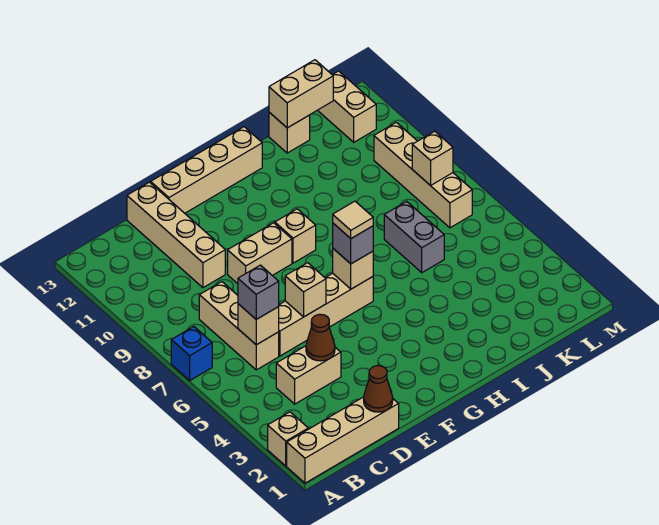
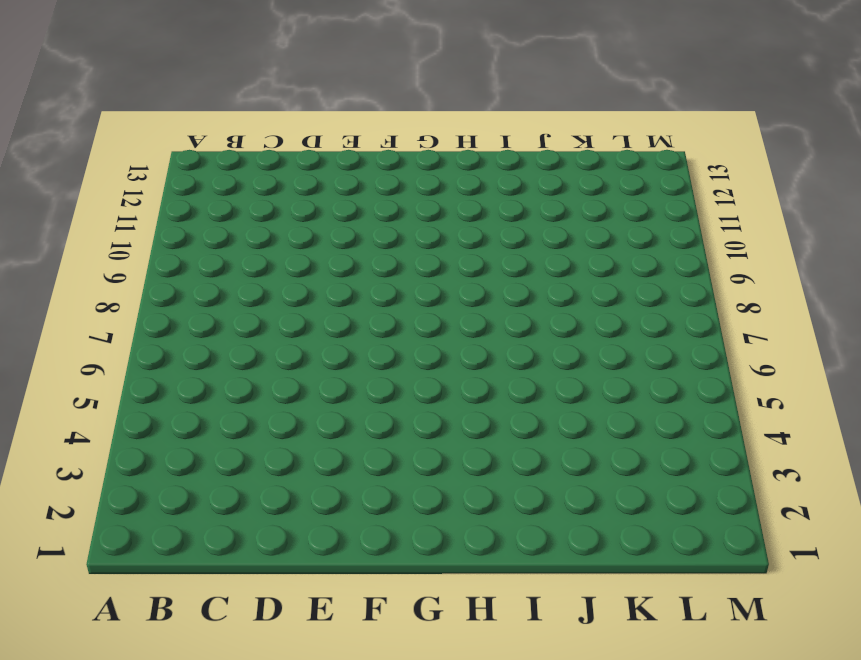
none -> tan brick A1:D1 level 1
none -> tan brick A2 level 1
none -> blue brick A7 level 1

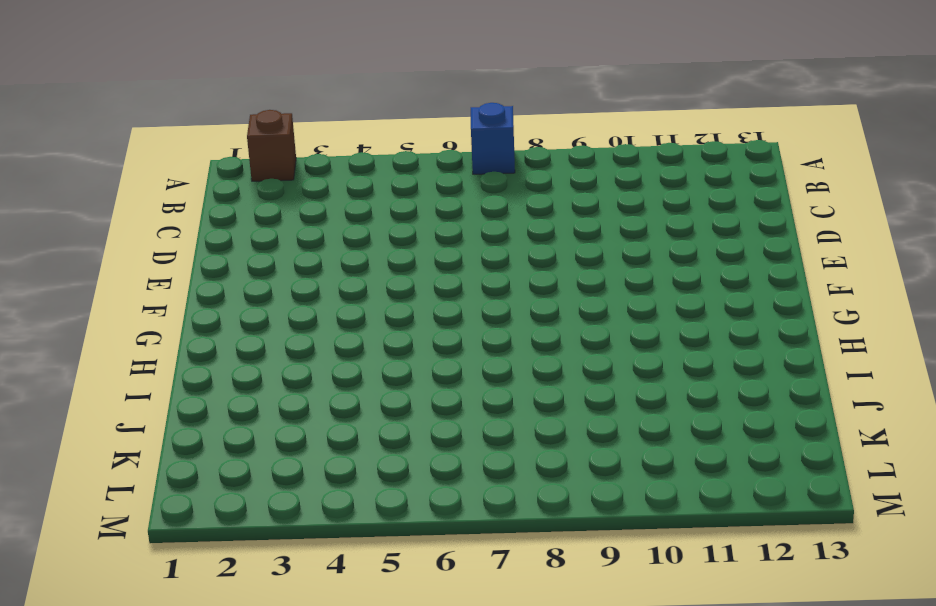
brown brick A2 level 1 -> tan brick A2 level 1
none -> tan brick A1:D1 level 1
none -> tan brick C4:D4 level 1
none -> tan brick C6:C8 level 1

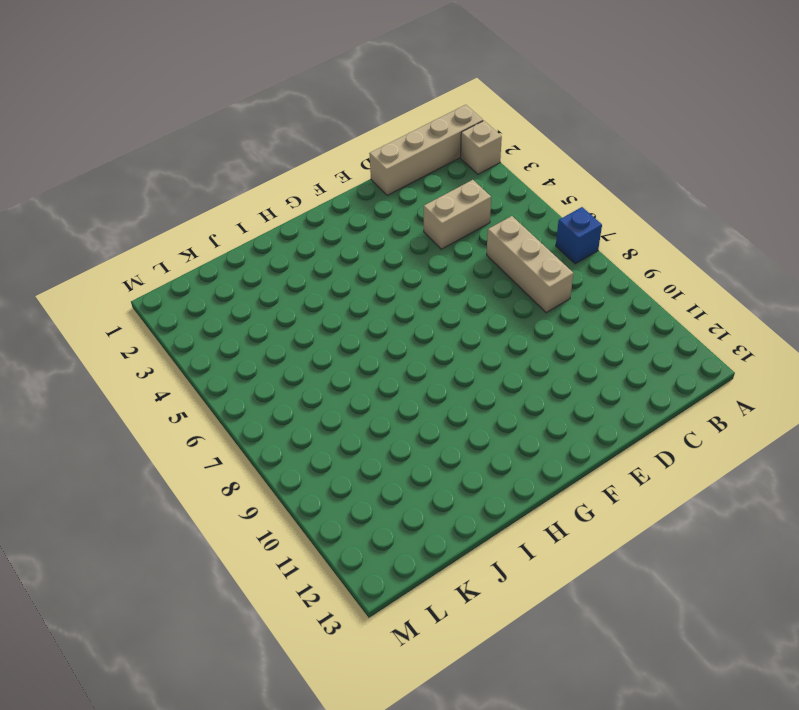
none -> tan brick D6:G6 level 1
none -> tan brick D10:D13 level 1
none -> tan brick E9:F9 level 1

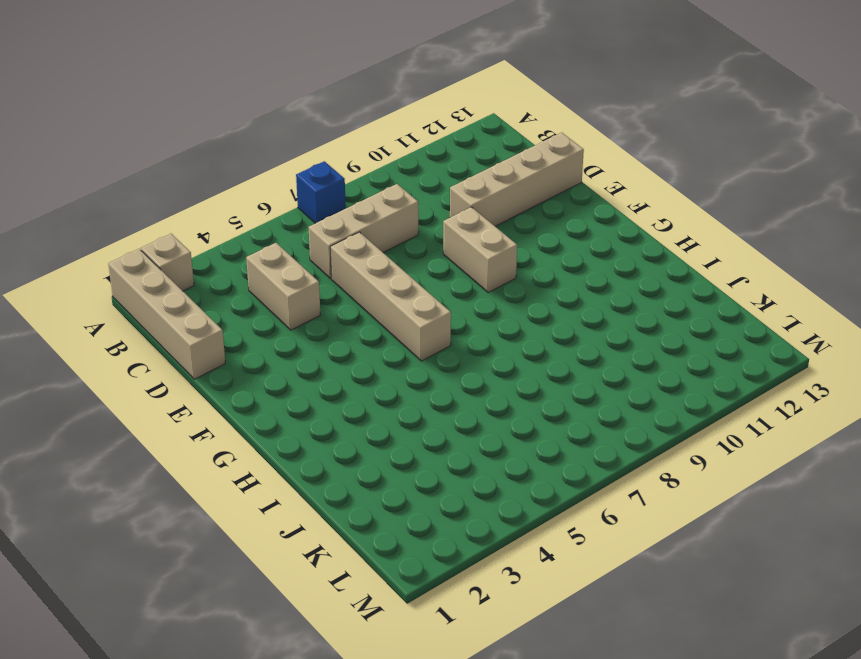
none -> tan brick E13:H13 level 1
none -> tan brick G9 level 1
none -> grey brick J6:J7 level 1

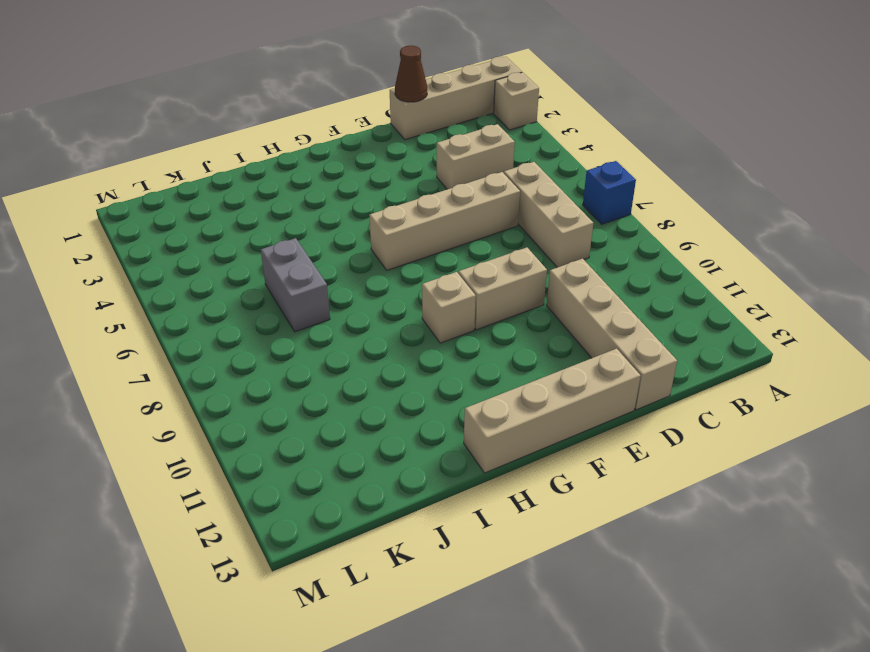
none -> tan brick J13 level 1
none -> tan brick L7:L10 level 1
none -> tan brick L12:L13 level 1

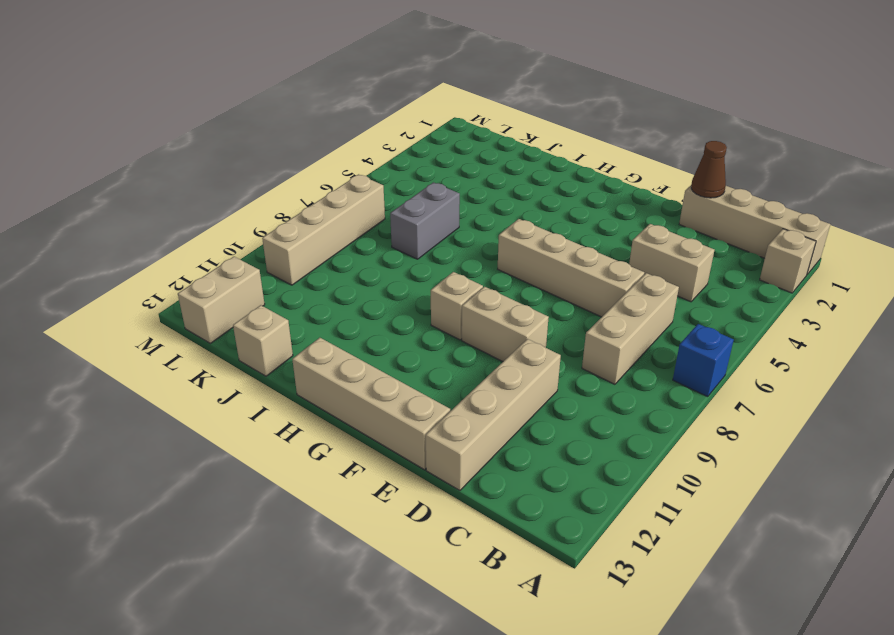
none -> tan brick C6 level 2
none -> brown cone D4 level 2
none -> tan brick E6 level 2

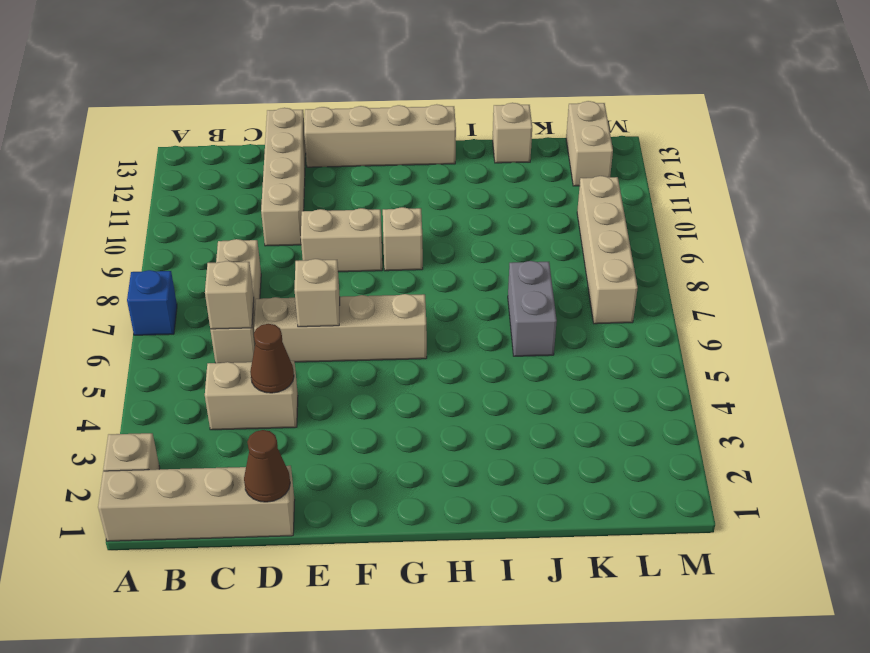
none -> tan brick G6 level 2
none -> tan brick J13:K13 level 2
none -> tan brick L8 level 2

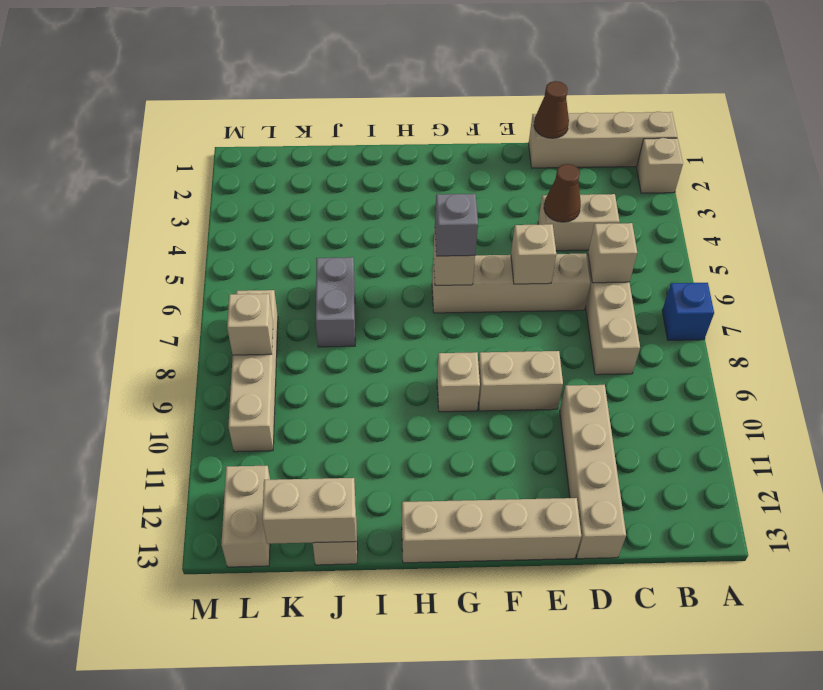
none -> grey brick C6 level 3
none -> tan tile G6 level 4

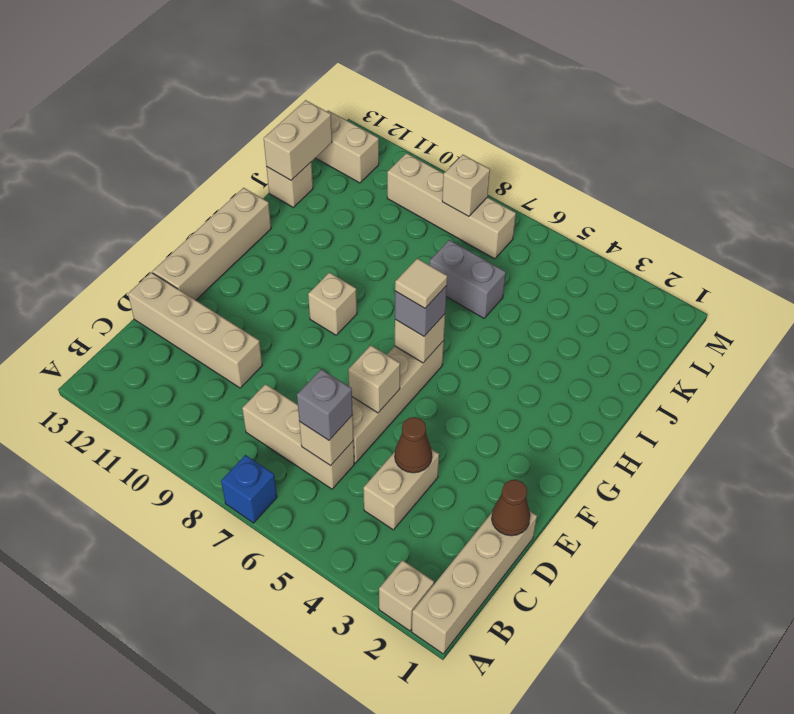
none -> tan brick E9:F9 level 1

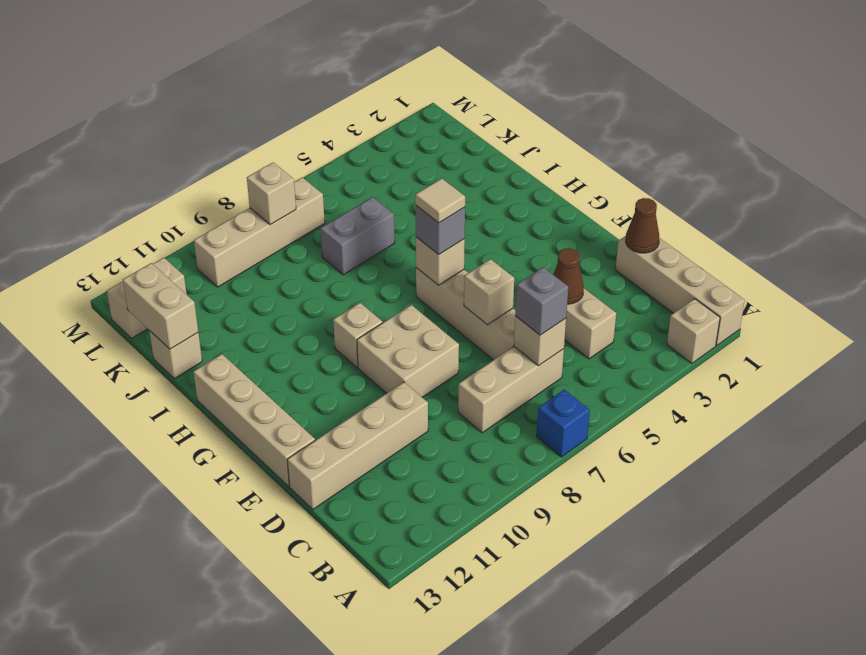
tan brick E8:F9 level 1 -> tan brick E9:F9 level 1

